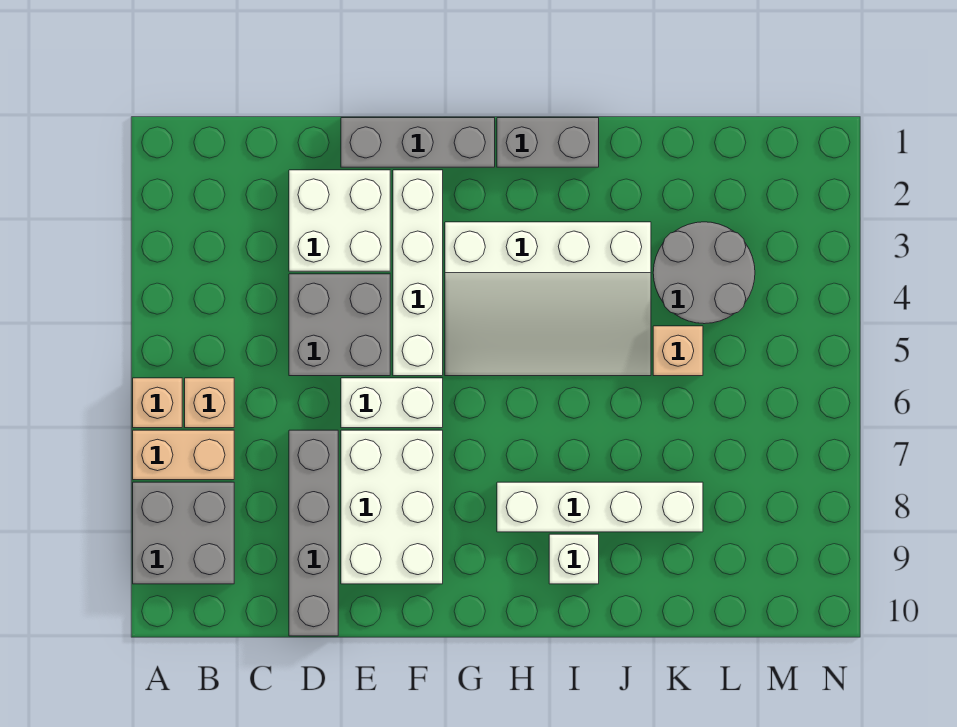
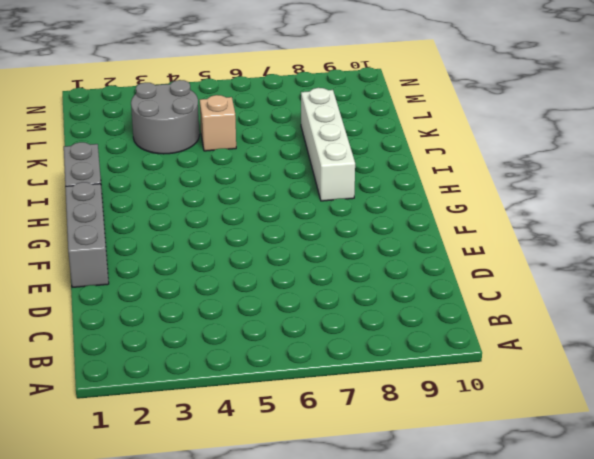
none -> tan brick A6 level 1
none -> tan brick A7:B7 level 1
none -> grey brick A8:B9 level 1

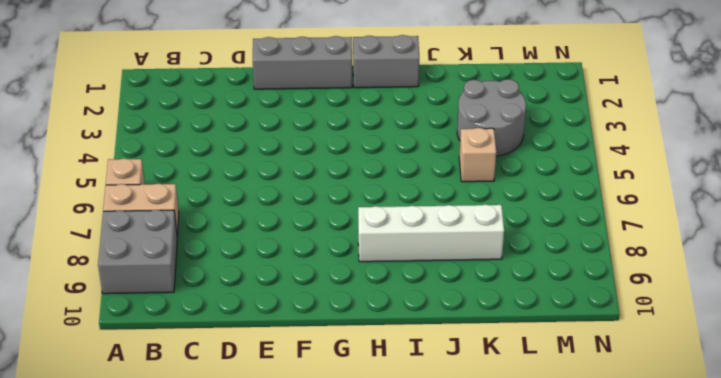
none -> tan brick B6 level 1
none -> white brick D2:E3 level 1
none -> grey brick D4:E5 level 1

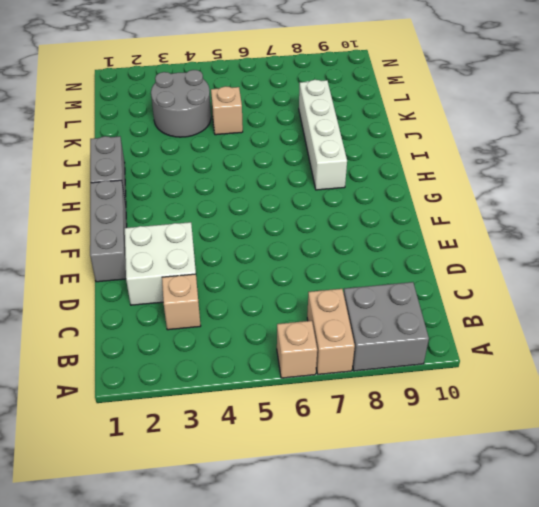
tan brick C3 level 1 -> tan brick B6 level 1
none -> grey brick D4:E5 level 1
none -> grey brick D7:D10 level 1
none -> white brick E6:F6 level 1

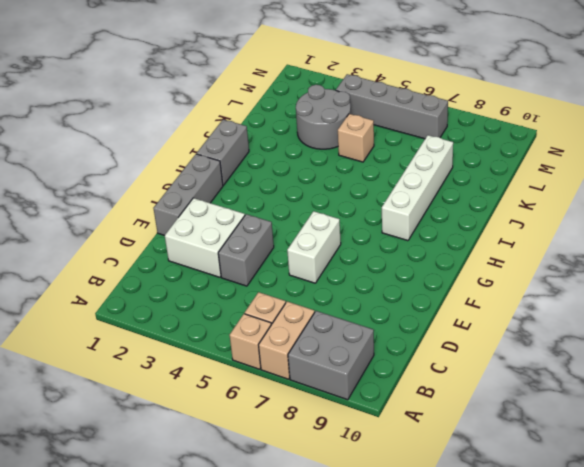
grey brick D4:E4 level 1 -> grey brick D4:E5 level 1
grey brick M4:M7 level 1 -> grey brick D7:D10 level 1
none -> white brick E7:F9 level 1
none -> white brick F2:F5 level 1
none -> white slope G3:J5 level 1 top 3

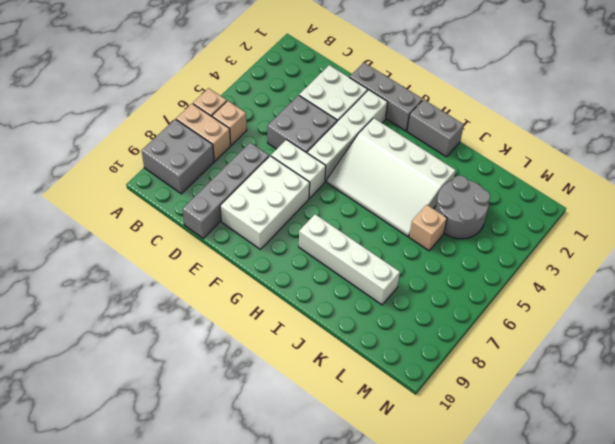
none -> white brick I9 level 1

